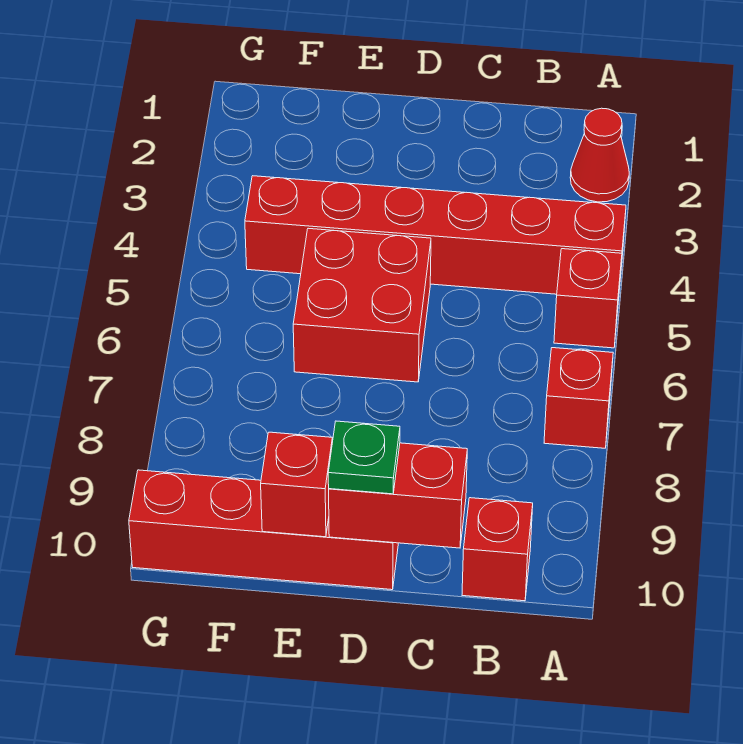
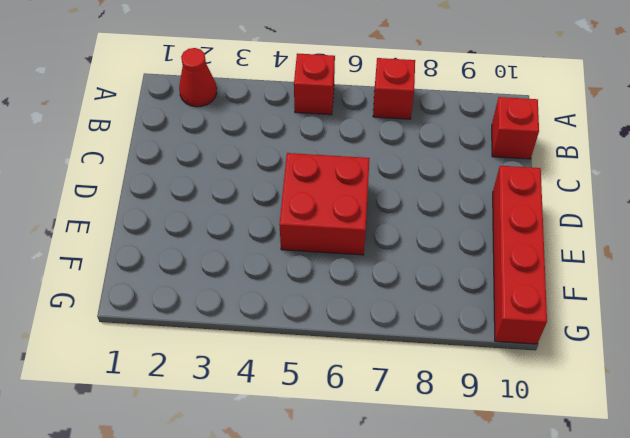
none -> red brick A4:F4 level 1
none -> red brick C10:D10 level 2

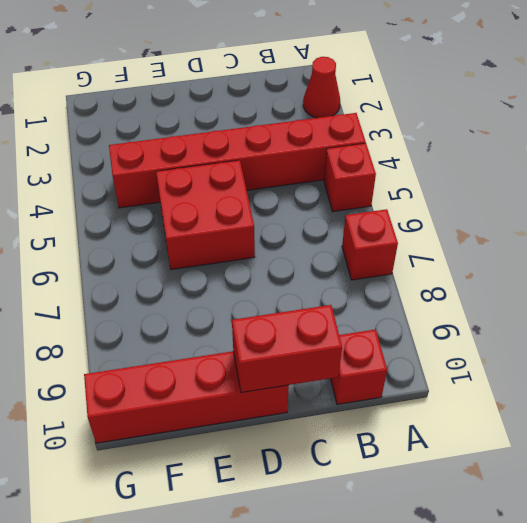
none -> red brick E10 level 2
none -> green plate D10 level 3

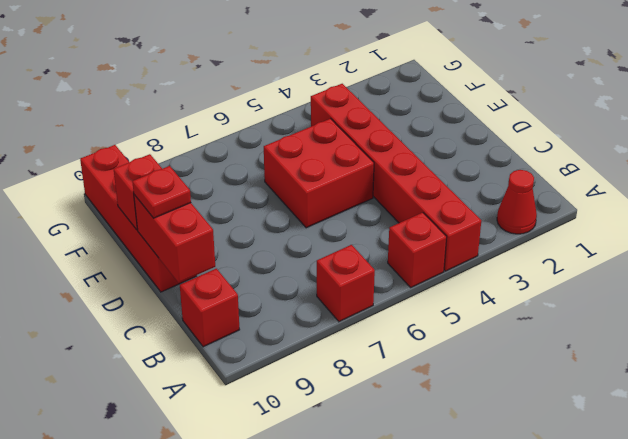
red plate D10 level 3 -> green plate D10 level 3

